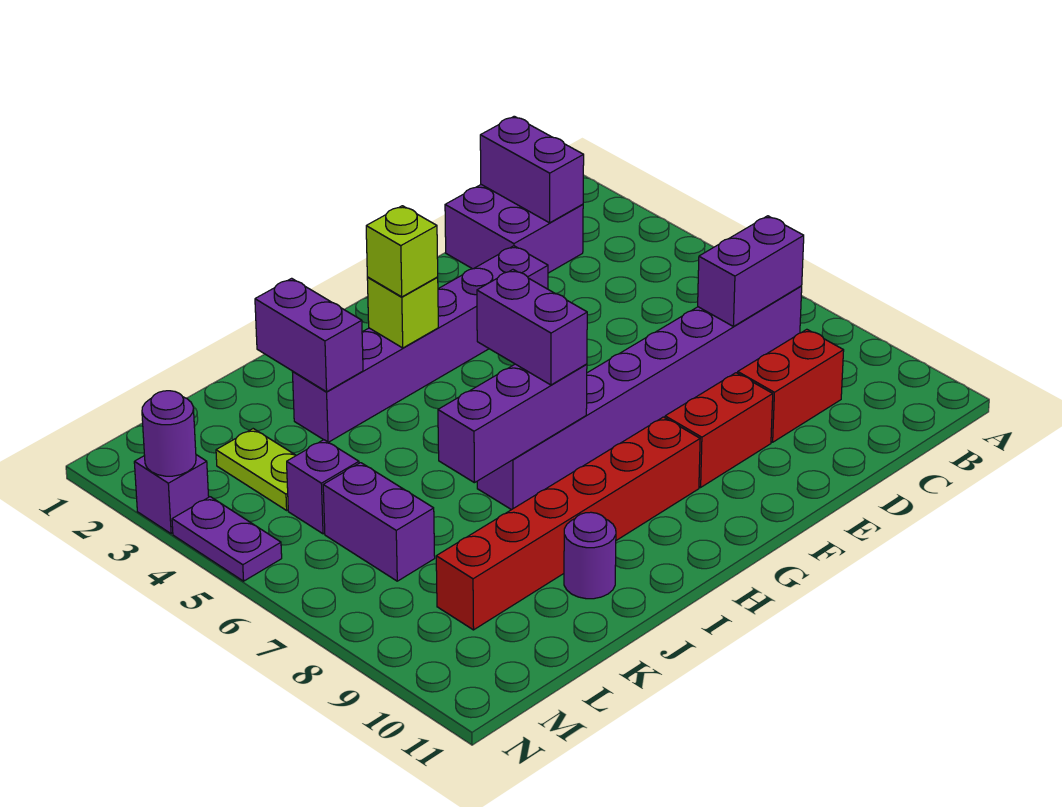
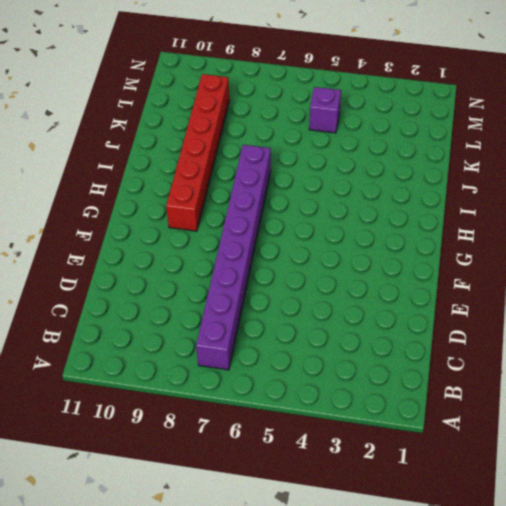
none -> purple brick C1:D2 level 1
none -> red brick C9:D9 level 1
none -> purple brick E3:J3 level 1

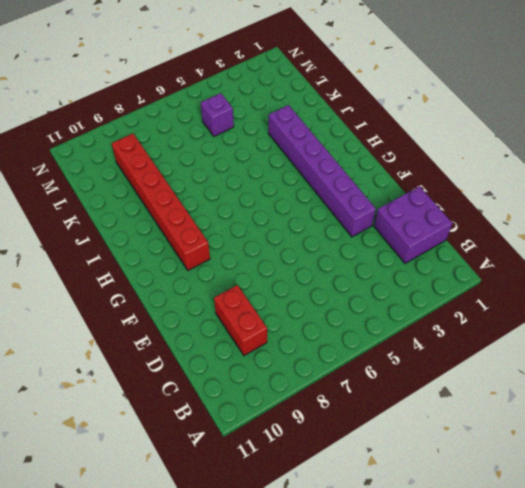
none -> purple brick B7:I7 level 1
none -> red brick E9:F9 level 1
none -> purple round brick J10 level 1

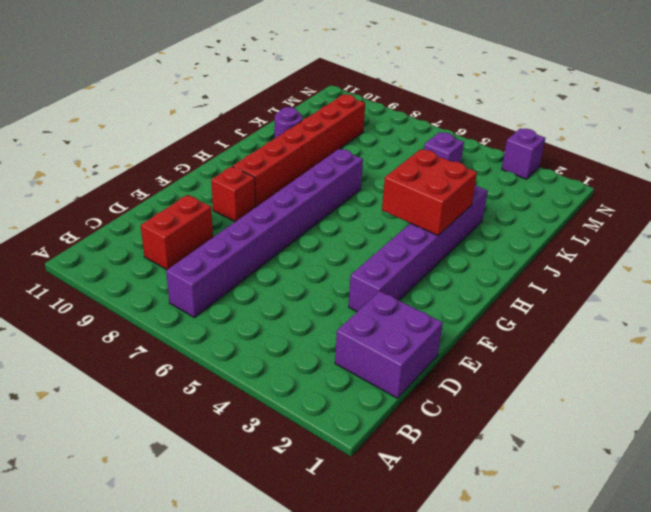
red brick F9 level 1 -> red brick E9:F9 level 1
red brick H3:I4 level 2 -> lime brick H3 level 2
none -> lime plate L3:L4 level 1
none -> purple brick L6:L7 level 1
none -> purple plate N4:N5 level 1

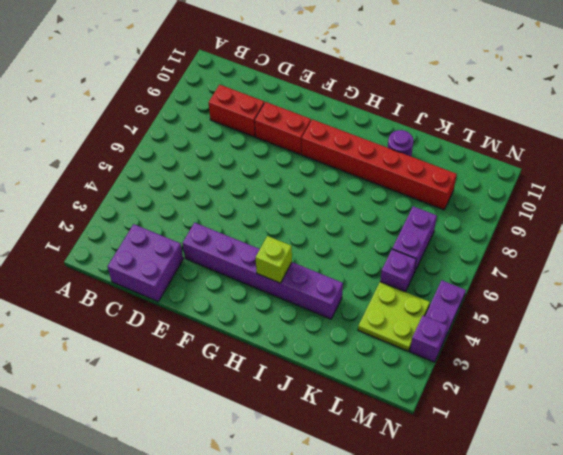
lime plate L3:M4 level 1 -> lime plate L3:L4 level 1
none -> purple brick B7:I7 level 1
none -> purple brick B7:C7 level 2
none -> purple brick C1:C2 level 2

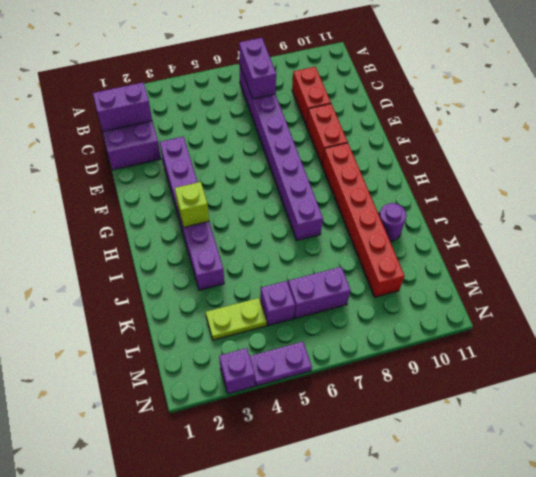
none -> purple brick H7:J7 level 2
none -> purple brick J2:J3 level 2
none -> purple round brick N3 level 2

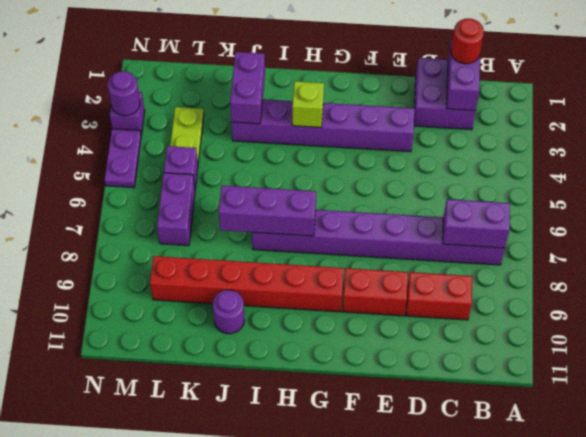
red round brick C1 level 3 -> none
none -> lime brick H3 level 3
none -> purple brick H6:H7 level 3

